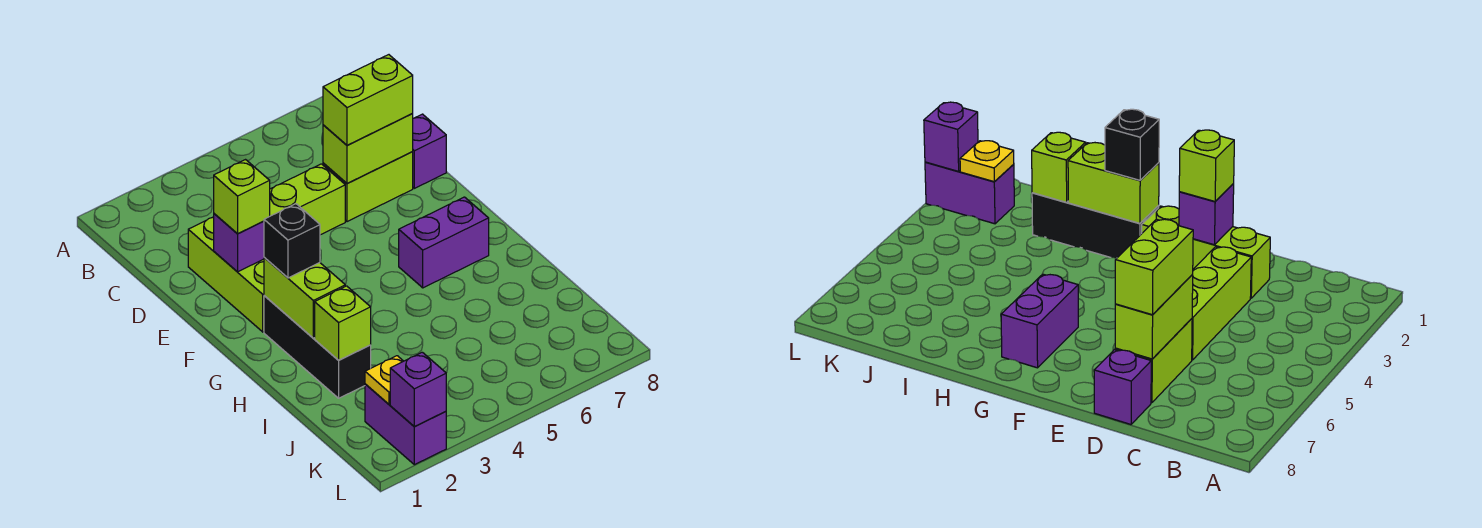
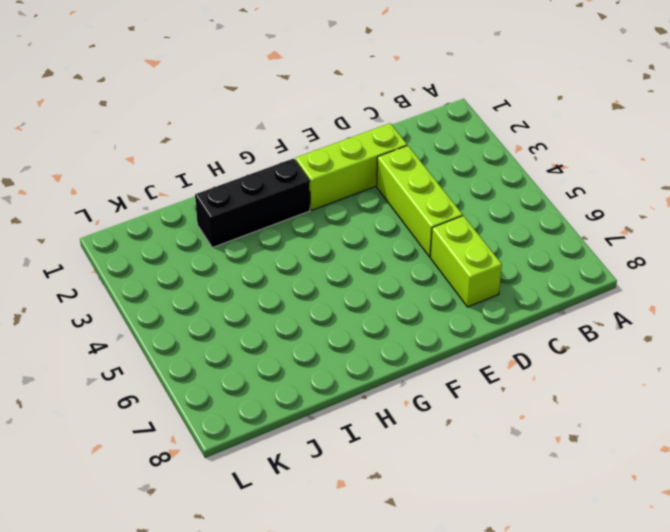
none -> purple brick D8 level 1
none -> purple brick G6:G7 level 1
none -> purple brick K2:L2 level 1

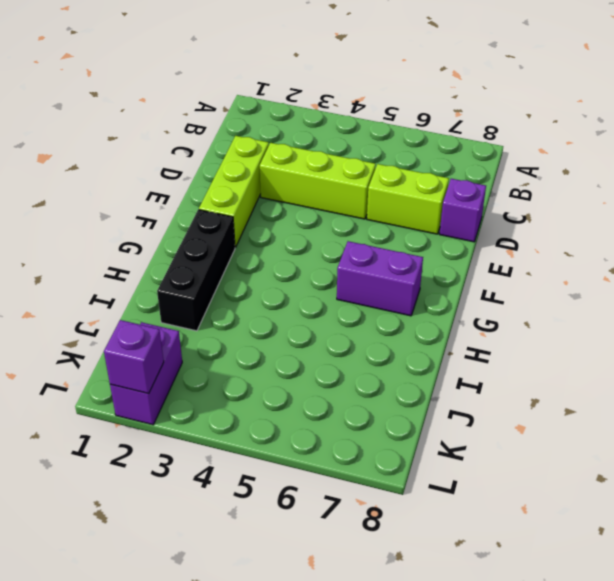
none -> lime brick D6:D7 level 2
none -> purple brick E2 level 2
none -> lime brick G2:H2 level 2

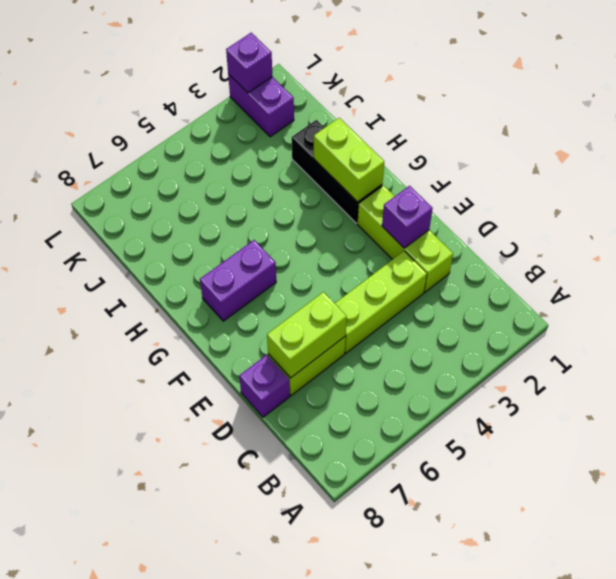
none -> lime brick I2 level 2
none -> yellow plate K2 level 2
none -> lime brick D6:D7 level 3

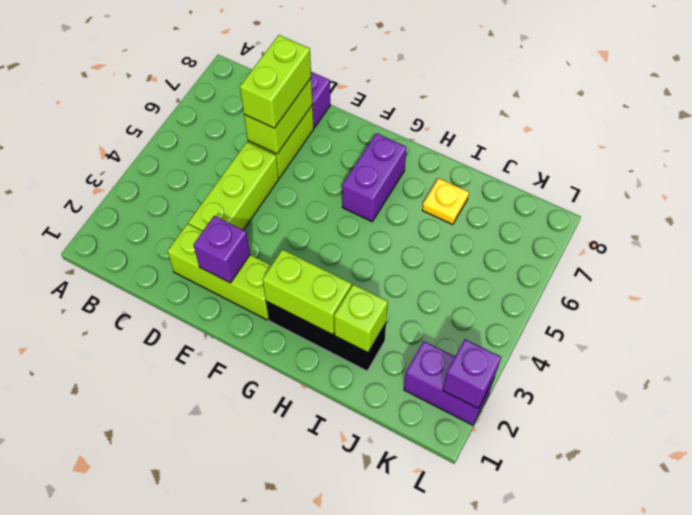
yellow plate I7 level 1 -> yellow plate K2 level 2
none -> lime brick E2 level 3
none -> black brick G2 level 3

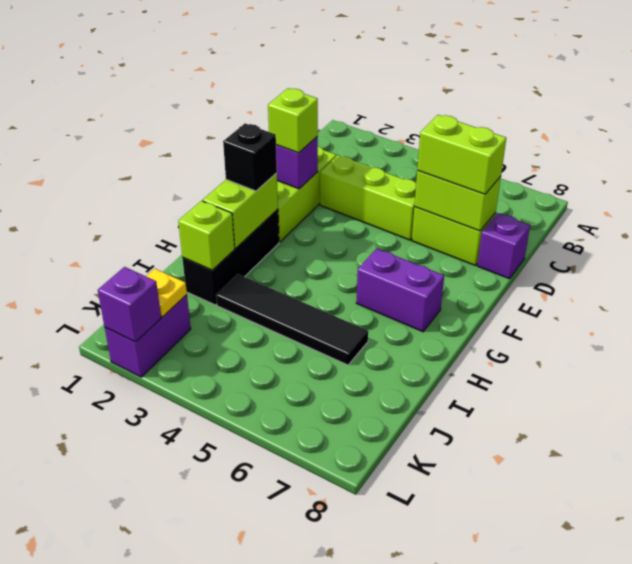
black tile I3:I6 level 1 -> none

